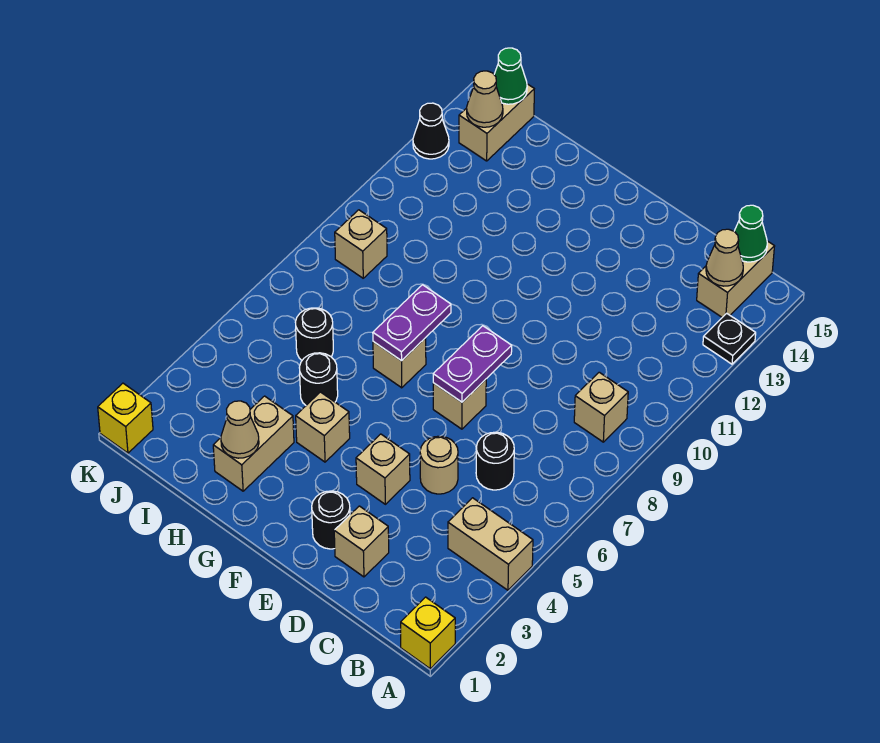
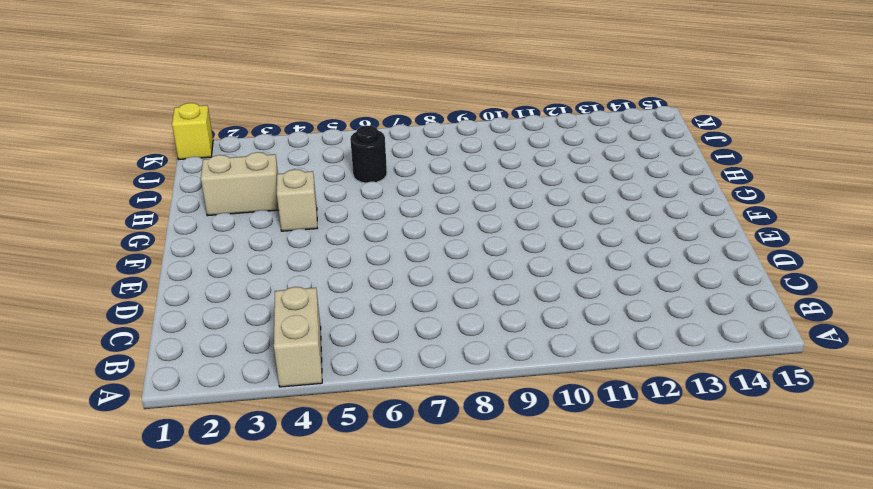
none -> yellow brick A1 level 1
none -> black plate A13 level 1
none -> tan brick B9 level 1

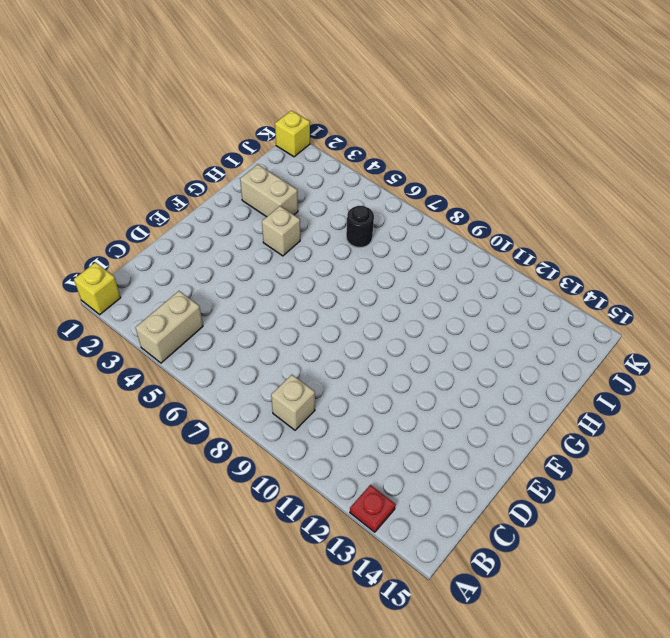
red plate A13 level 1 -> black plate A13 level 1
none -> tan brick B14:B15 level 1
none -> black round brick C6 level 1
none -> tan brick D2 level 1

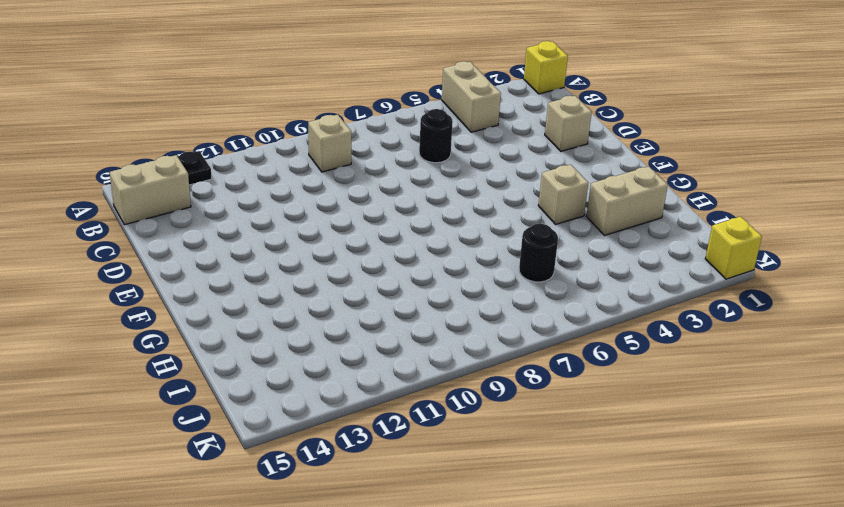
none -> tan round brick D5 level 1
none -> black round brick E2 level 1
none -> tan brick E4 level 1

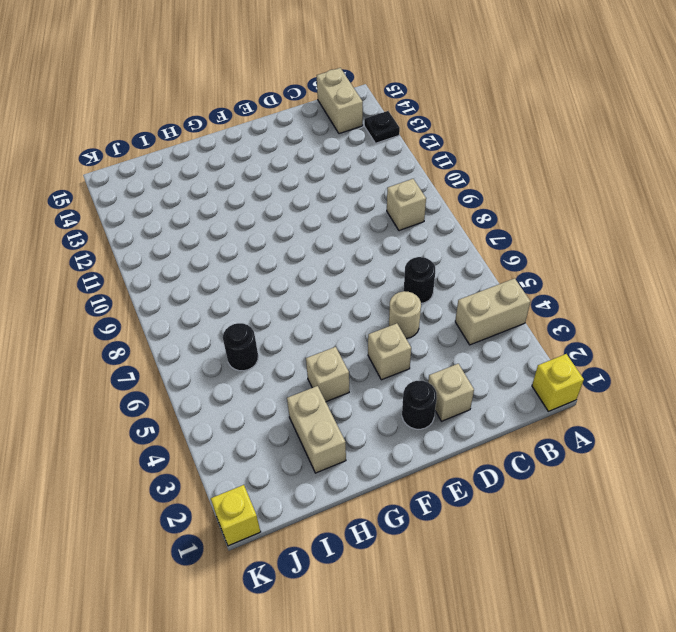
none -> tan brick E7 level 1
none -> tan brick G7 level 1
none -> black round brick H5 level 1

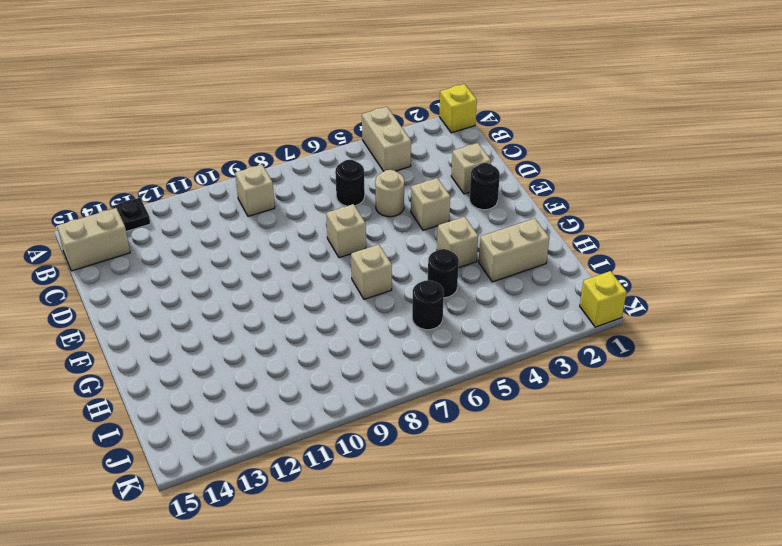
none -> tan brick J9 level 1
none -> tan brick J14:J15 level 1
none -> black cone K13 level 1

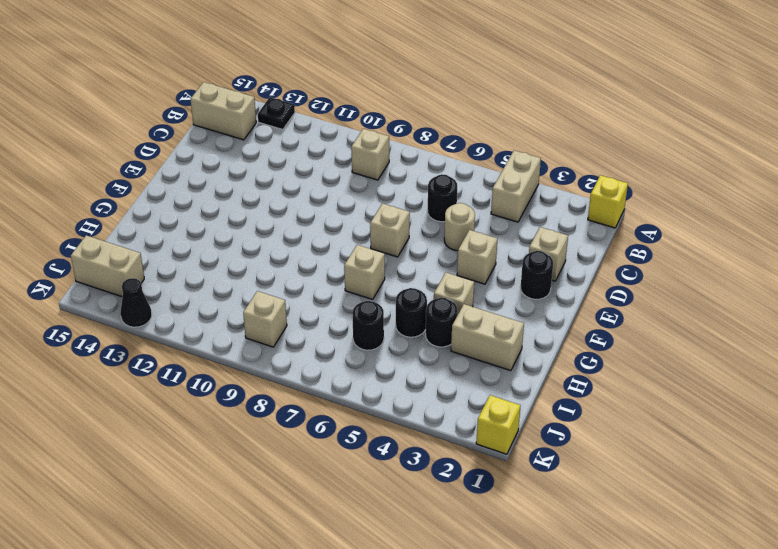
black round brick H4 level 1 -> none
none -> tan cone B14 level 2
none -> green cone B15 level 2
none -> purple plate E7:E8 level 2

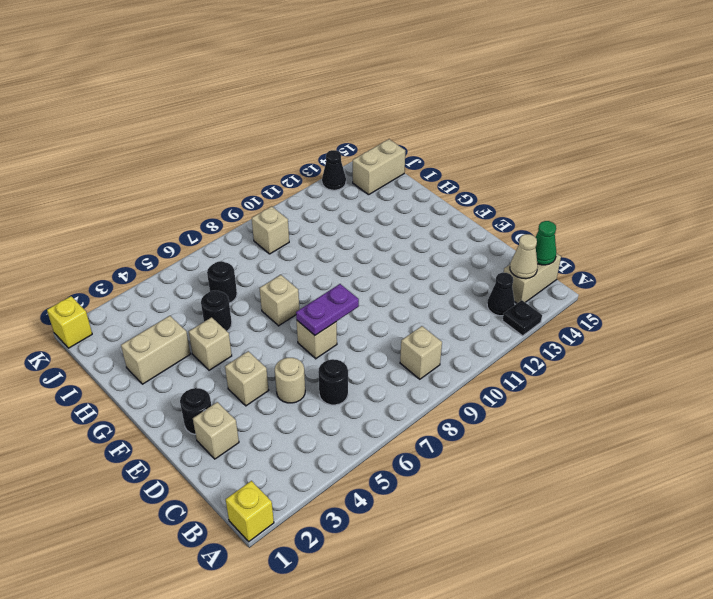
black cone B13 level 1 -> none
none -> tan brick A4:B4 level 1
none -> purple plate G7:G8 level 2
none -> tan cone H2 level 2

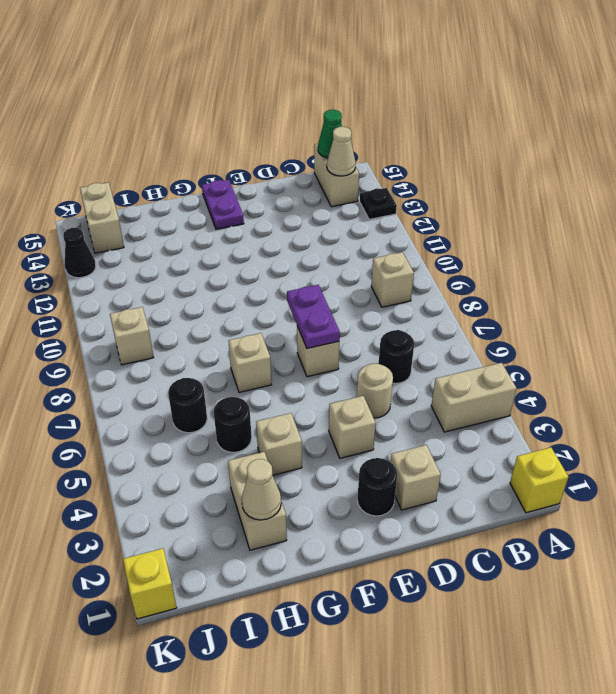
purple plate F14:F15 level 1 -> purple plate G7:G8 level 2
none -> tan cone J14 level 2
none -> green cone J15 level 2

